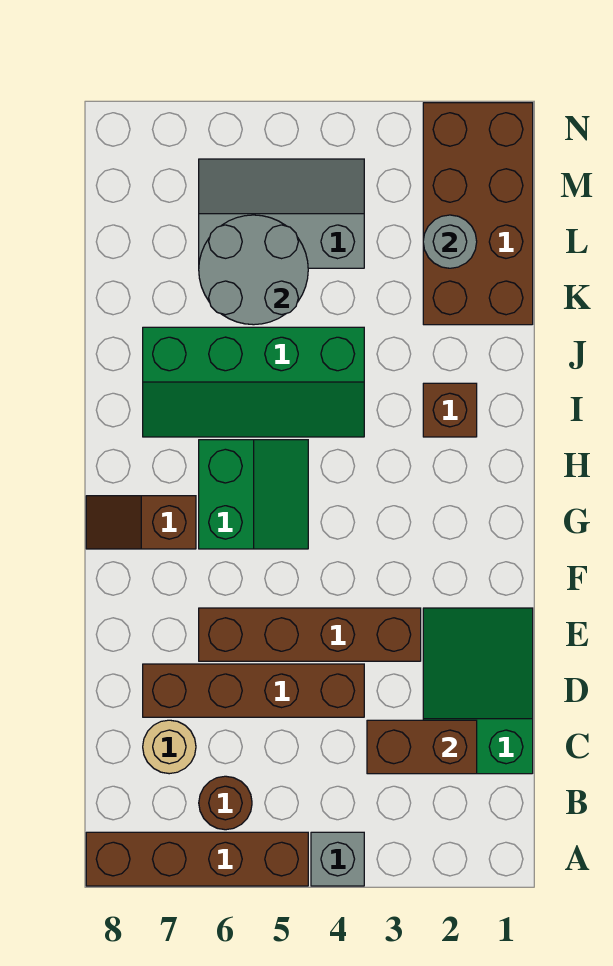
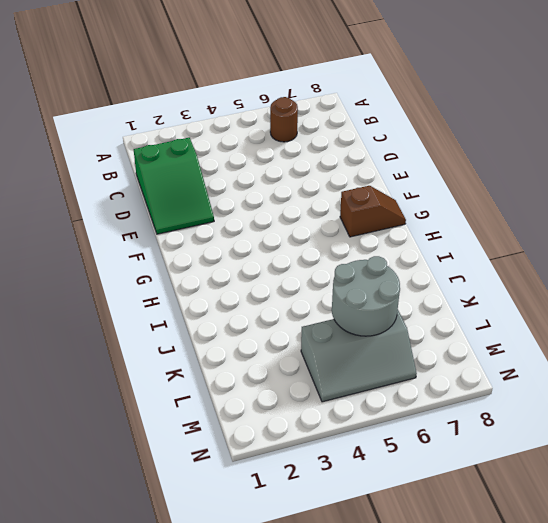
none -> grey brick A4 level 1
none -> brown brick A5:A8 level 1
none -> tan round brick C7 level 1

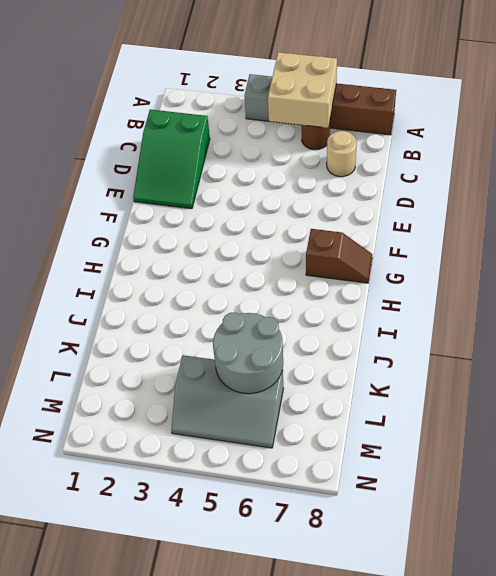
tan brick A5:B6 level 2 -> none
none -> brown brick D4:D7 level 1
none -> brown brick E3:E6 level 1
none -> green slope G5:H6 level 1 top 6

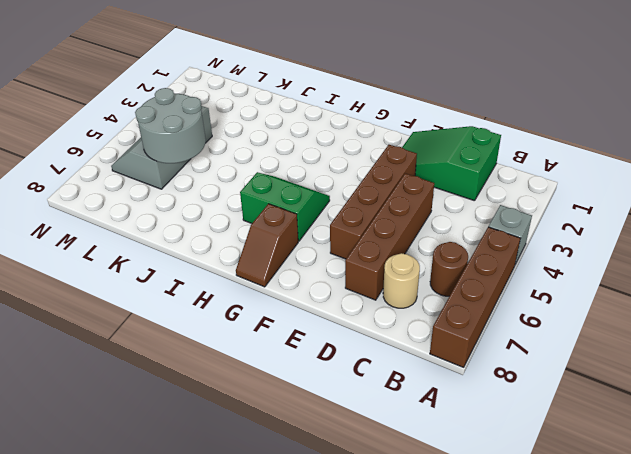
none -> brown brick I2 level 1
none -> green slope I4:J7 level 1 top J
none -> brown brick K1:N2 level 1

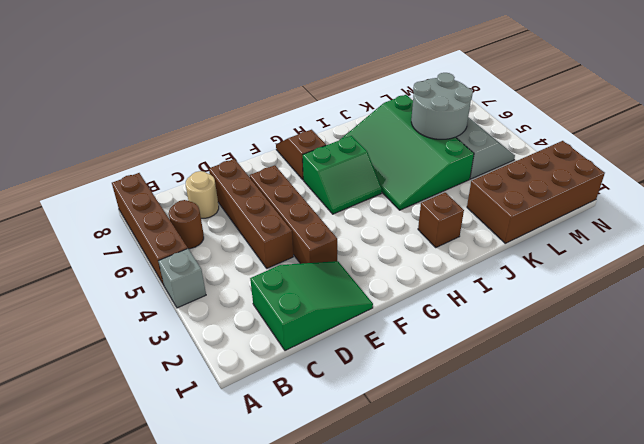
green slope I4:K7 level 1 top K -> green slope I4:J7 level 1 top J
none -> brown brick C2:C3 level 2
none -> grey round brick L2 level 2

